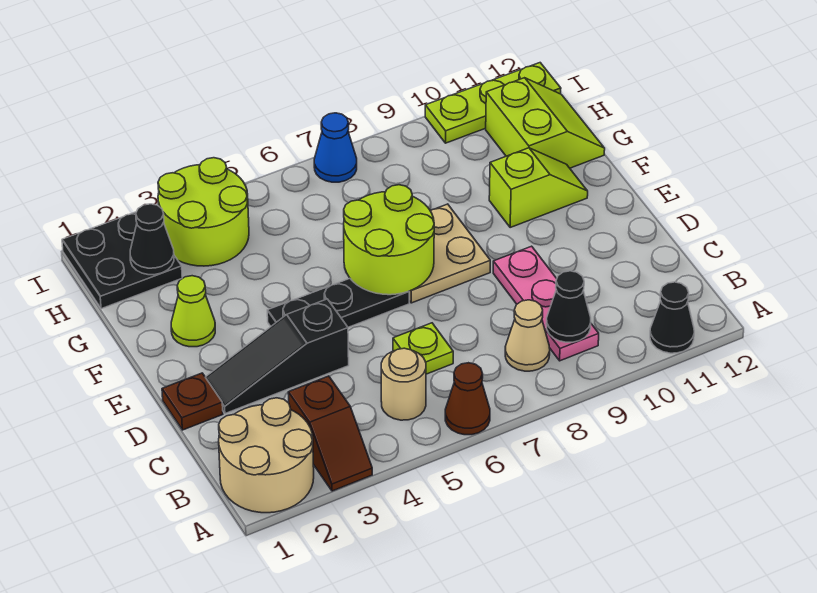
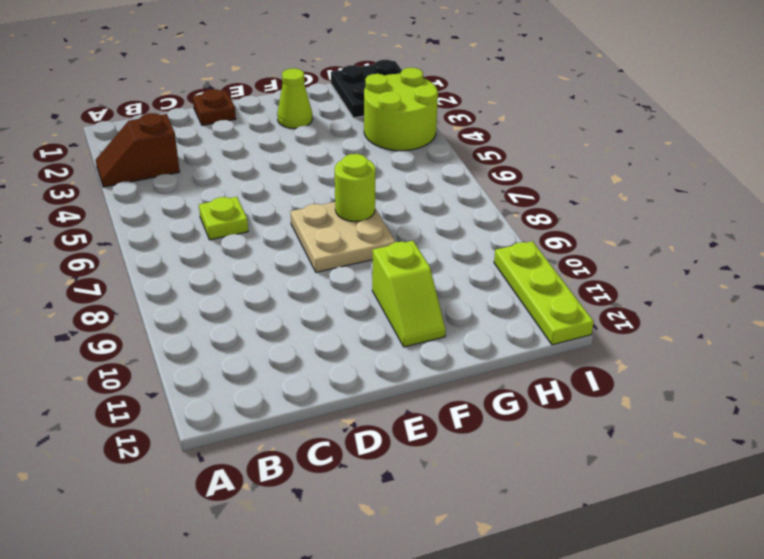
lime round brick F7 level 2 -> lime round brick E6:F7 level 2
none -> tan round brick A1:B2 level 1
none -> brown cone A6 level 1
none -> black cone A11 level 1

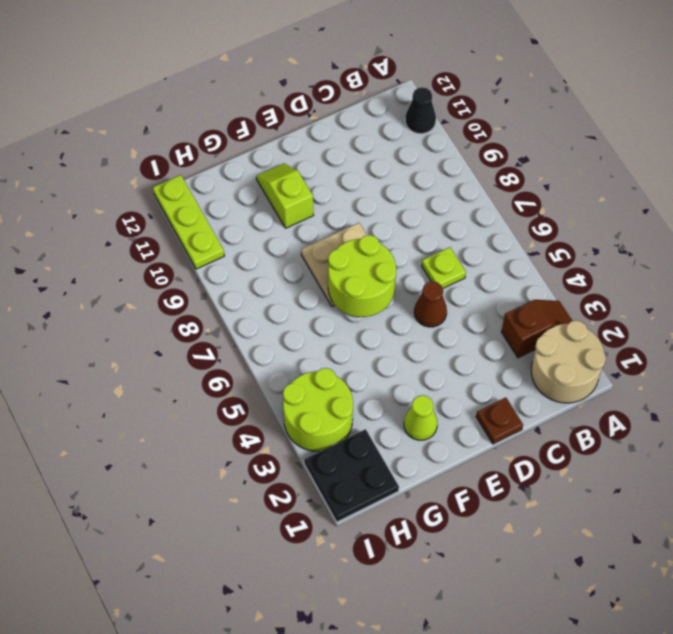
brown cone D5 level 1 -> brown cone A6 level 1
none -> tan round brick B5 level 1
none -> tan cone B8 level 1
none -> pink plate B9:D9 level 1

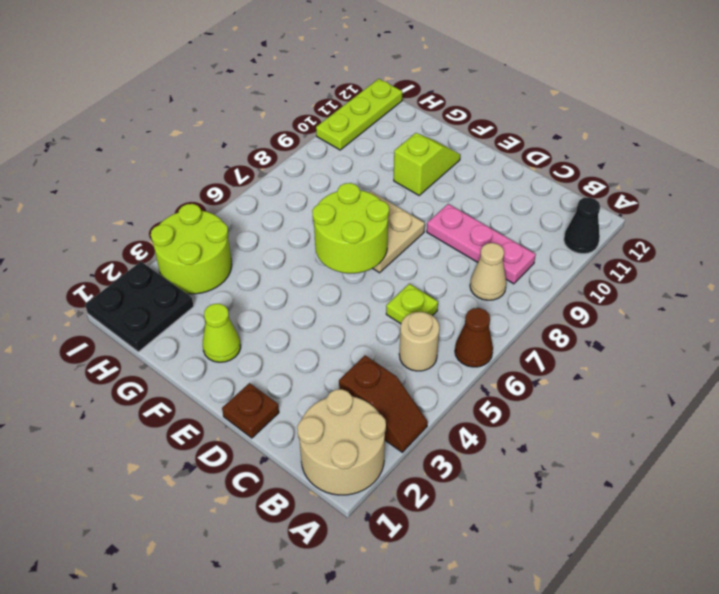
none -> black slope D2:D4 level 1 top 4
none -> black plate E4:E6 level 1
none -> lime slope G11:H12 level 1 top 11

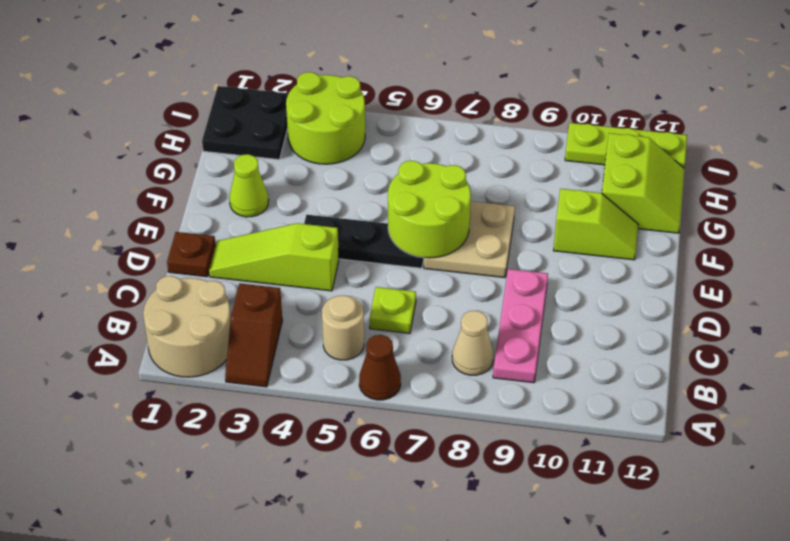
lime slope D2:D4 level 1 top 4 -> black slope D2:D4 level 1 top 4
none -> black cone A11 level 1
none -> blue cone I7 level 1
none -> black cone B9 level 2

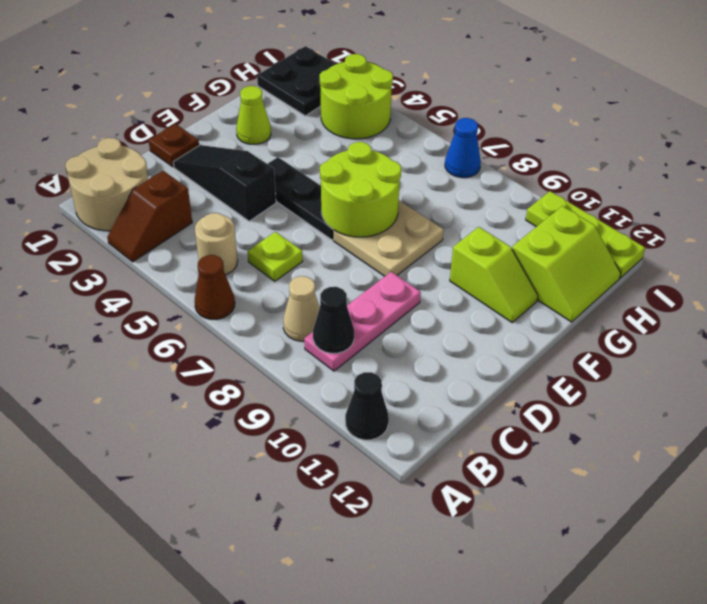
none -> black cone H2 level 2

